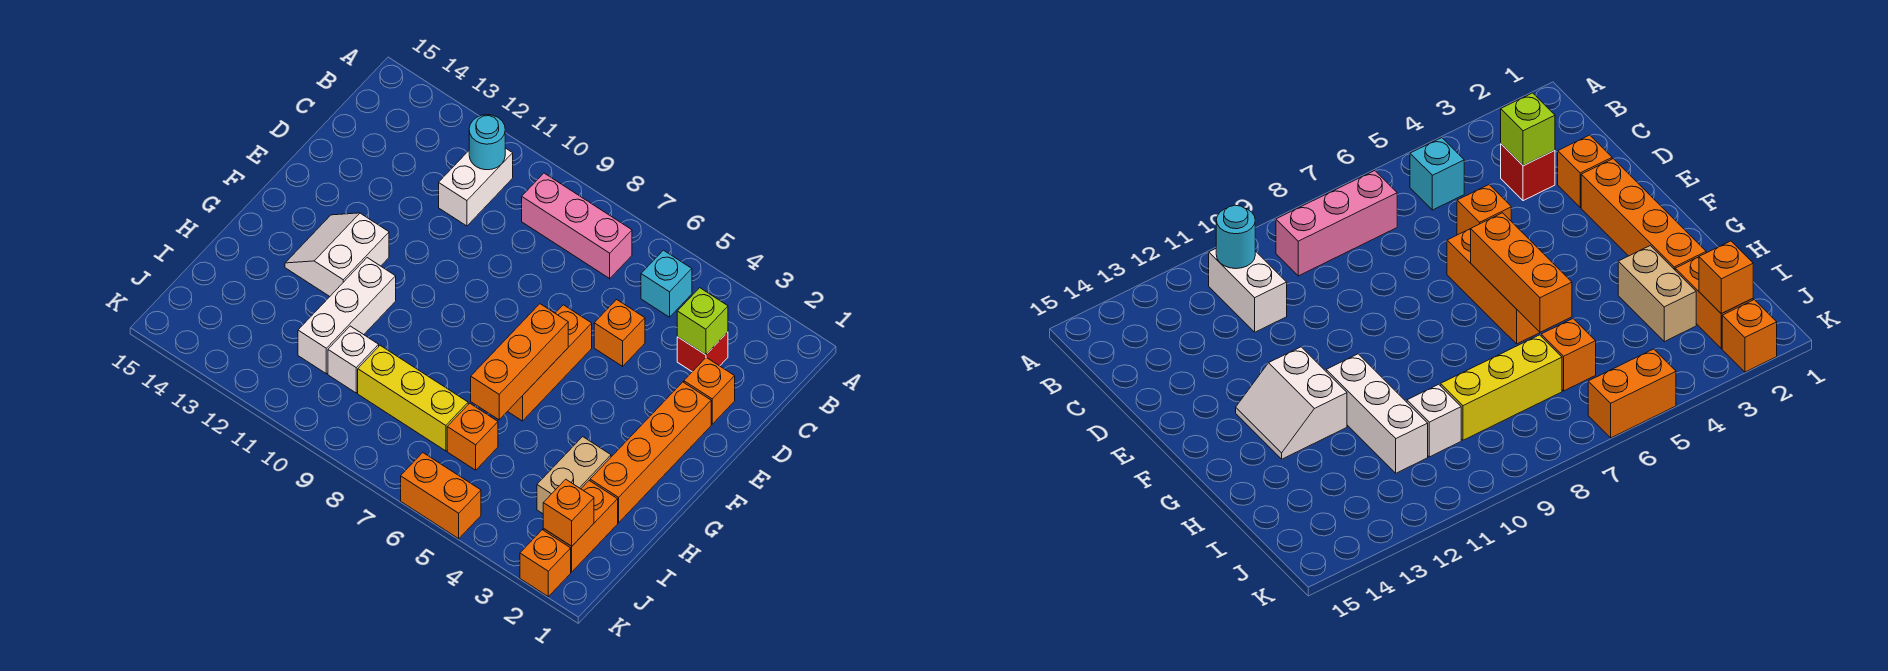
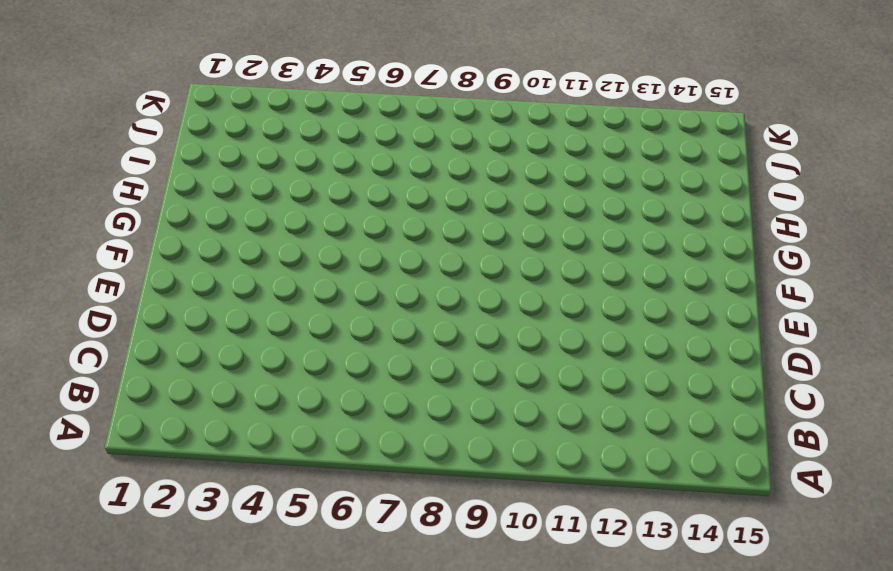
none -> cyan brick B5 level 1
none -> pink brick B7:B9 level 1
none -> white brick B11:C11 level 1

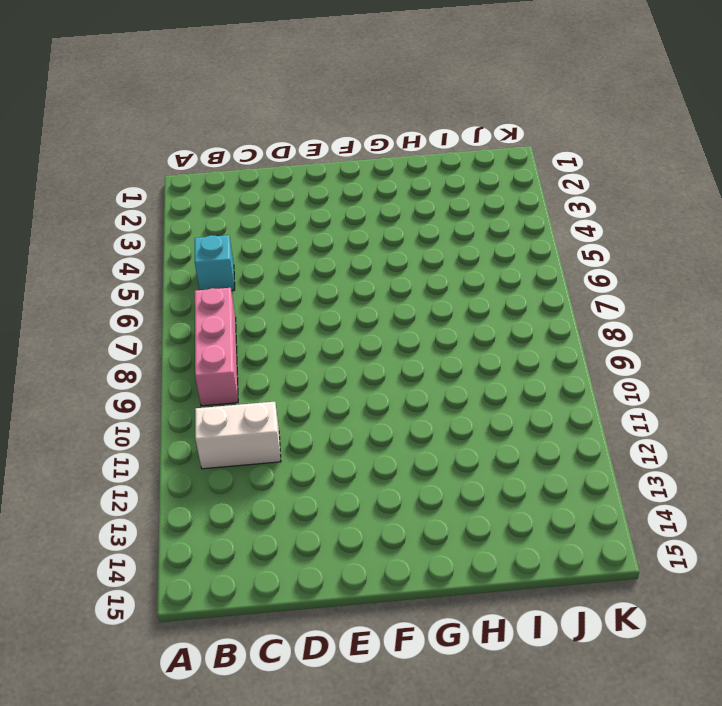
none -> red brick C3 level 1
none -> orange brick D2 level 1
none -> orange brick D5 level 1

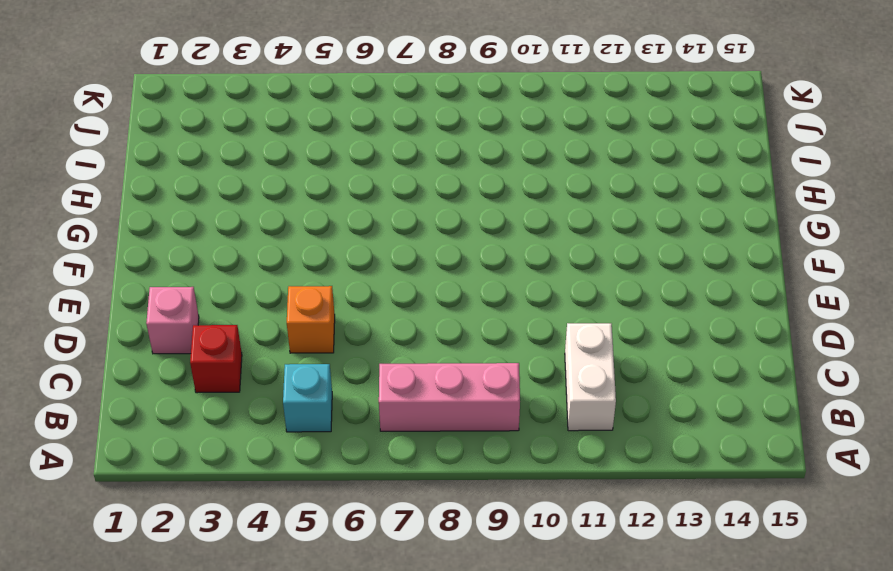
pink brick D2 level 1 -> orange brick D2 level 1
none -> orange brick E2:H2 level 1
none -> orange brick E6:G6 level 1
none -> white slope F12:G13 level 1 top 12

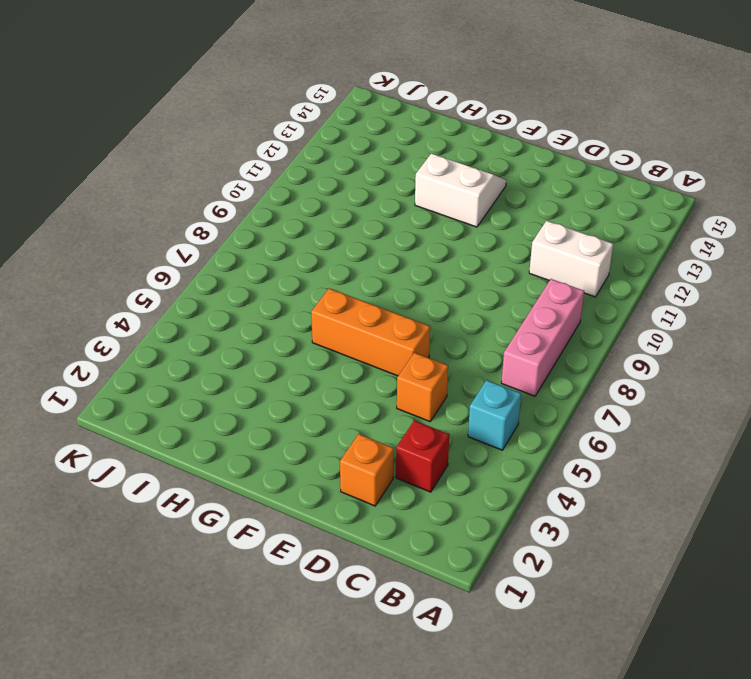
none -> orange brick E2:H2 level 1
none -> white brick G11:I11 level 1
none -> tan brick H3:I3 level 1

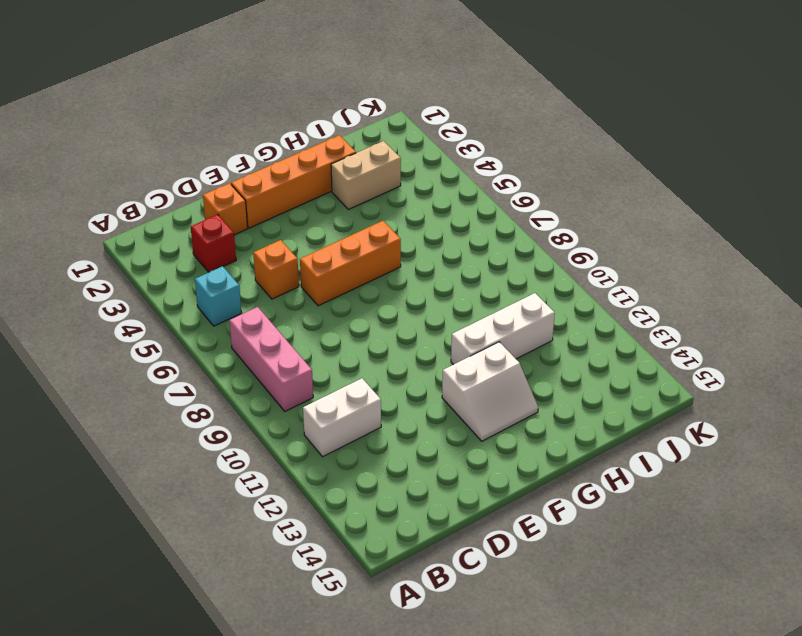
none -> orange brick I2:J2 level 1
none -> orange brick I6 level 1
none -> yellow brick I7:I9 level 1

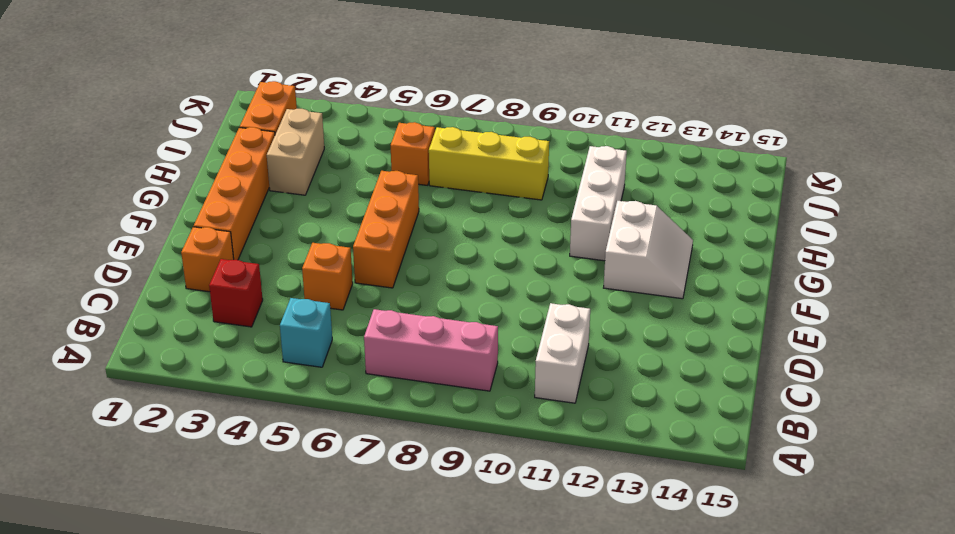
none -> white brick I10 level 1
none -> orange brick K2 level 1
none -> orange brick K5:K6 level 1

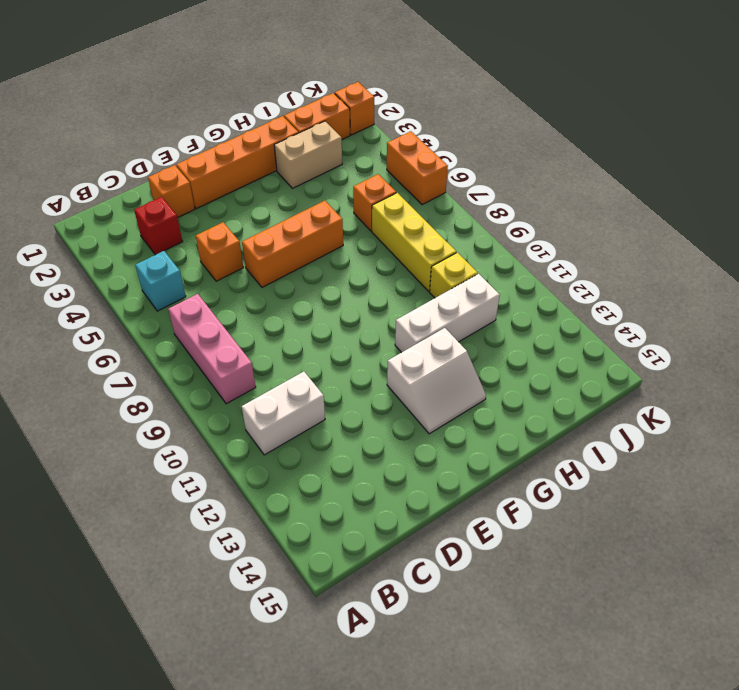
yellow brick I10 level 1 -> white brick I10 level 1
none -> cyan round brick B11 level 2
none -> lime brick C3 level 2
none -> orange brick F6:H6 level 2

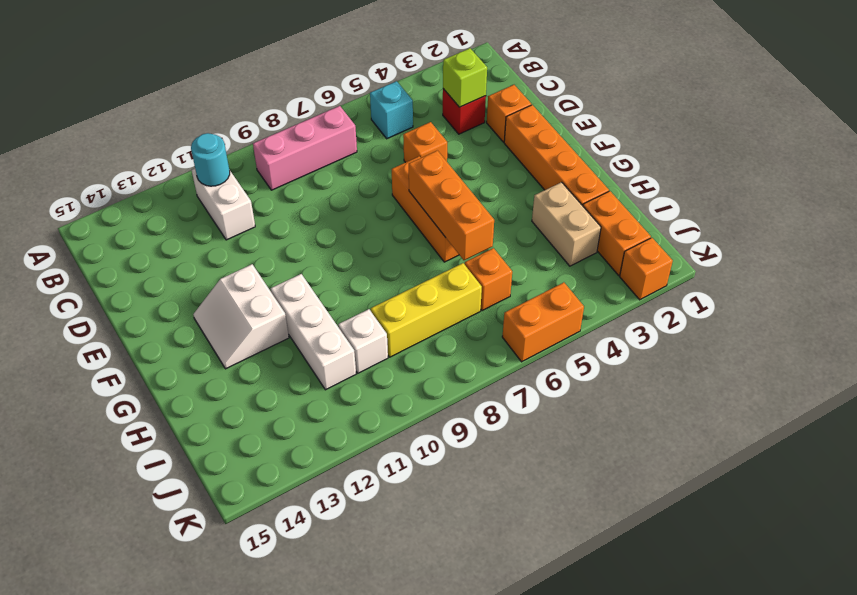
none -> orange brick J2 level 2

